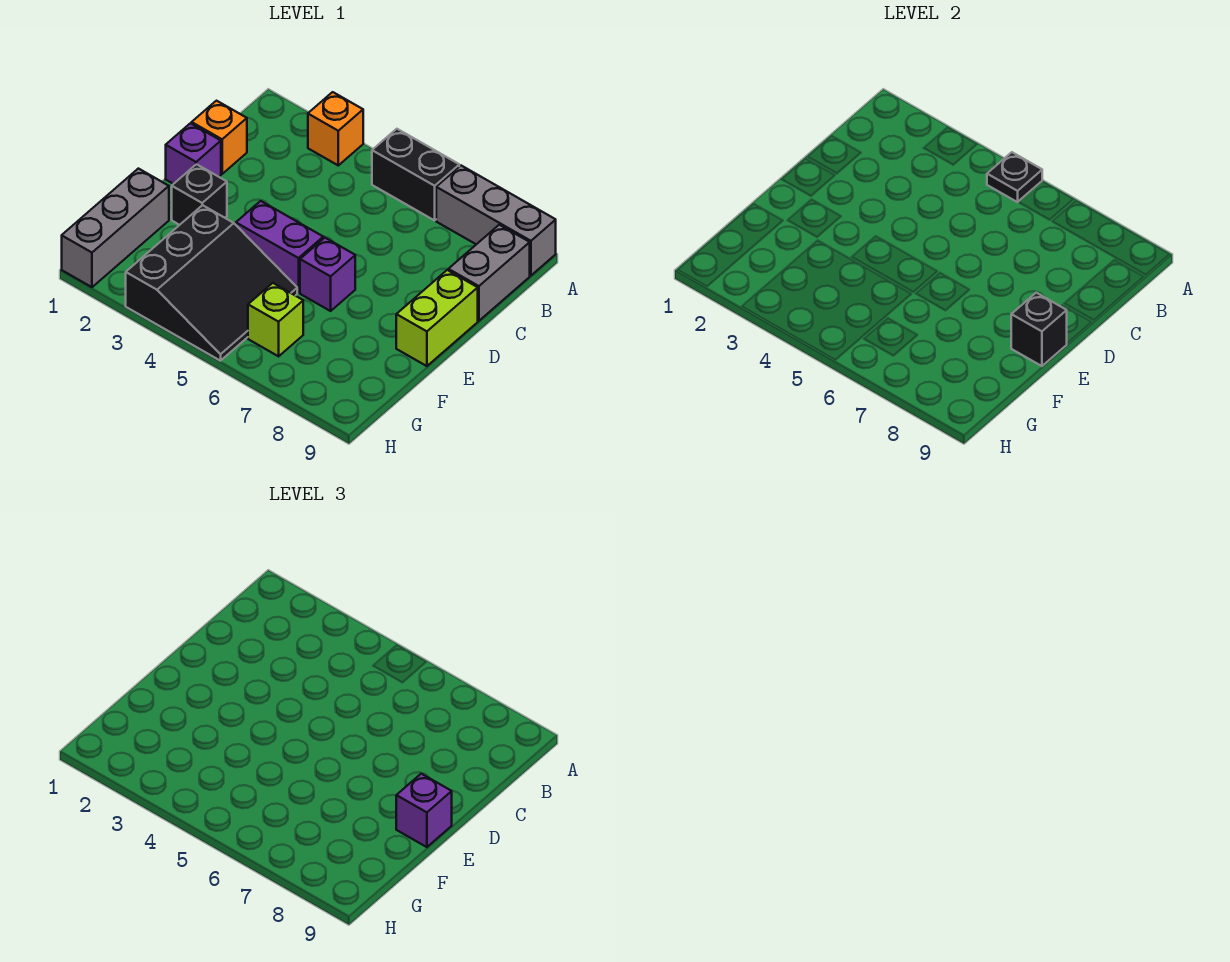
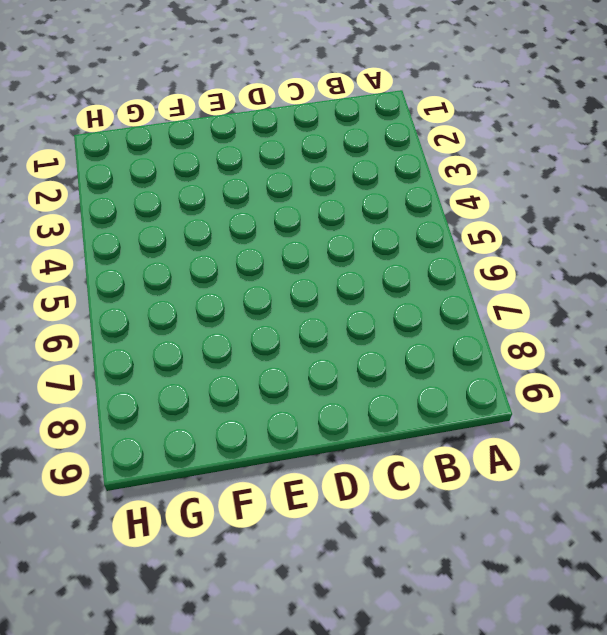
none -> orange brick A3 level 1
none -> black brick A5:A6 level 1
none -> grey brick A7:A9 level 1

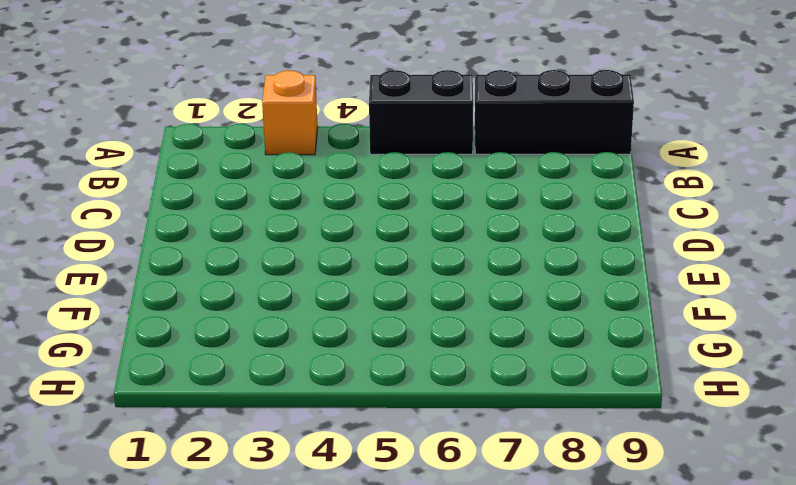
black brick A7:A9 level 1 -> grey brick A7:A9 level 1
none -> grey brick B9:C9 level 1
none -> orange brick C1 level 1
none -> purple brick D1 level 1

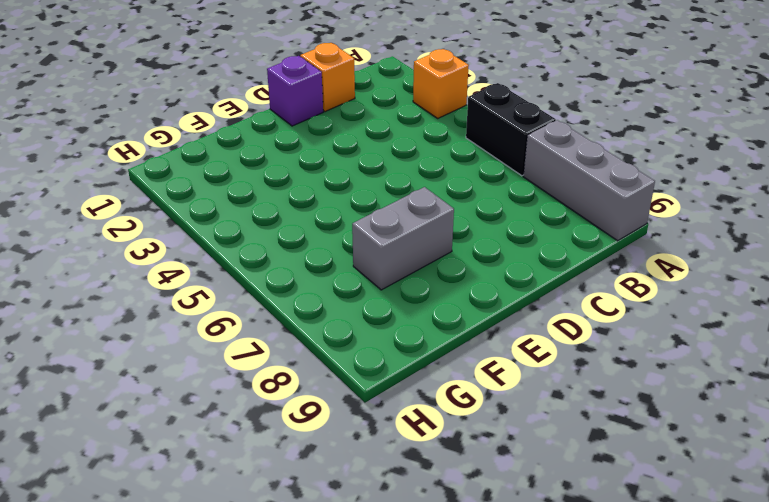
grey brick E7:F7 level 1 -> grey brick B9:C9 level 1
none -> lime brick D9:E9 level 1
none -> black brick E2 level 1
none -> purple brick E4:E5 level 1

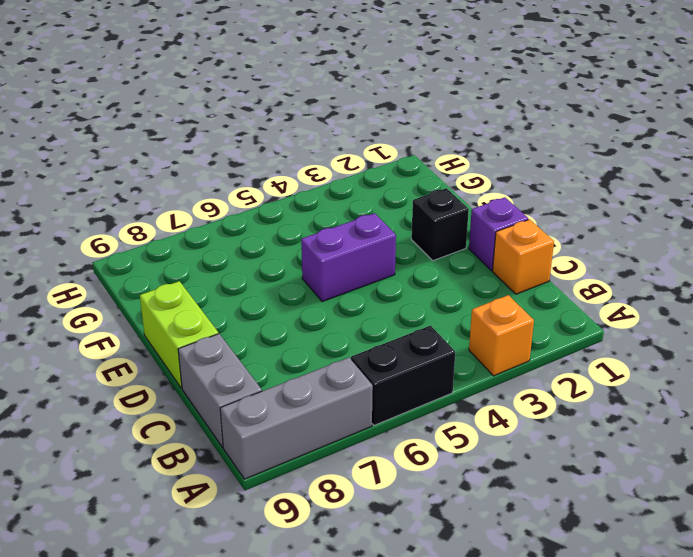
none -> purple brick E6 level 1
none -> grey brick F1:H1 level 1
none -> black slope F3:H5 level 1 top 3

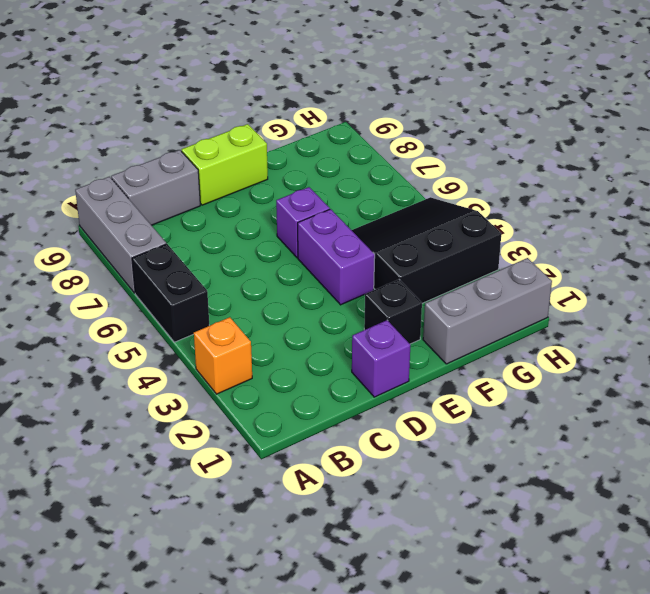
none -> orange brick C1 level 1
none -> lime brick G6 level 1
none -> black plate A5 level 2

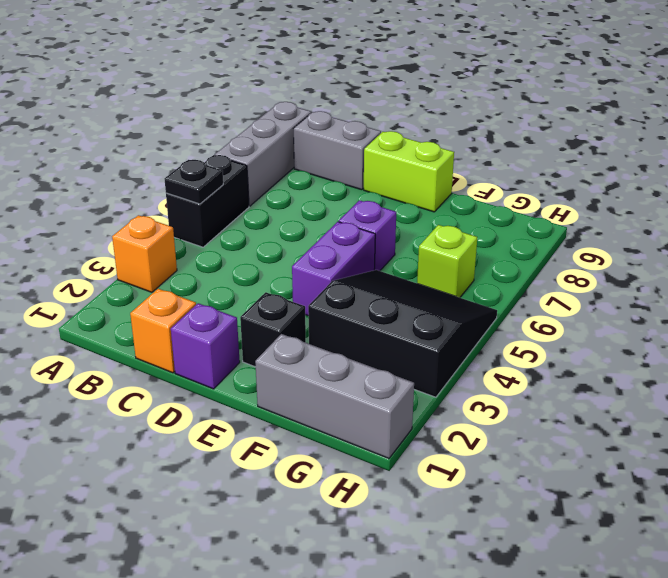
none -> black brick E9 level 2
none -> purple brick E9 level 3

